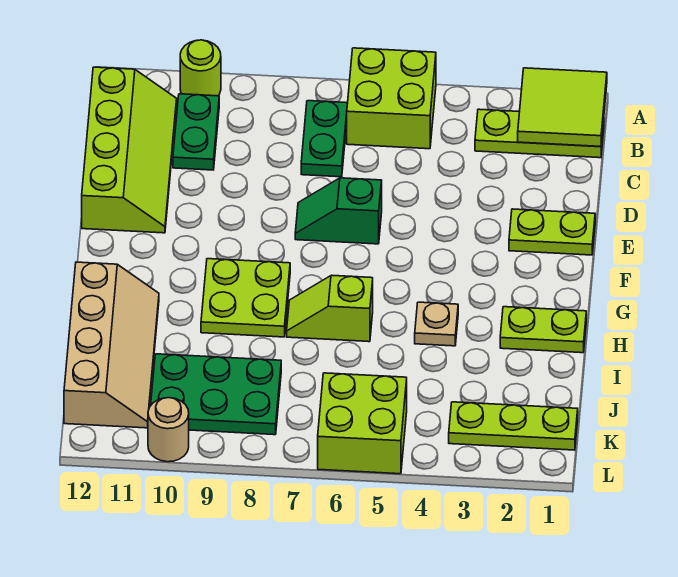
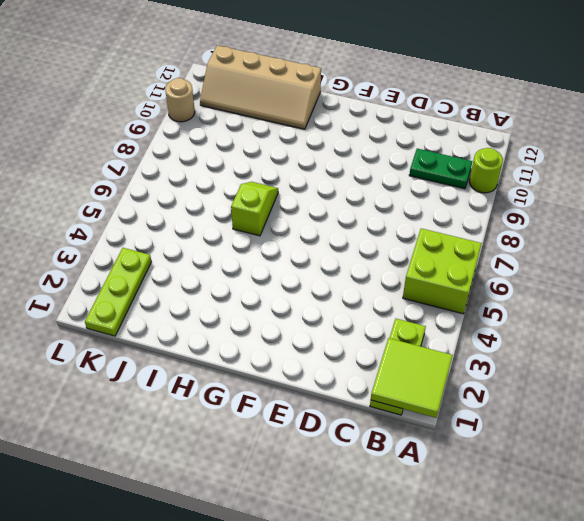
none -> green plate B7:C7 level 1
none -> lime slope B11:E12 level 1 top 12
none -> lime plate E1:E2 level 1

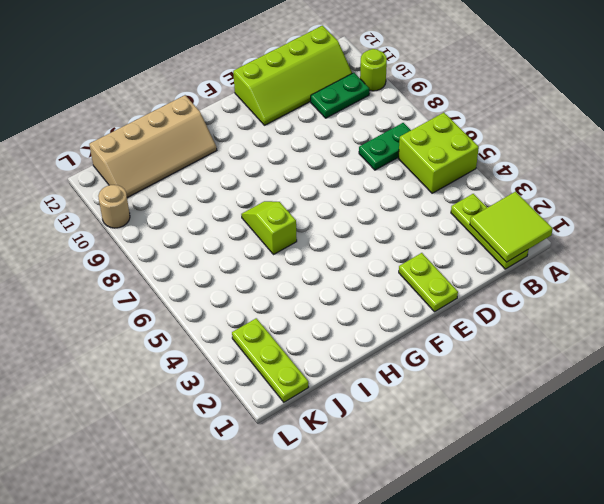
none -> green slope E6:E7 level 1 top 6
none -> lime plate G8:H9 level 1
none -> lime plate H1:H2 level 1

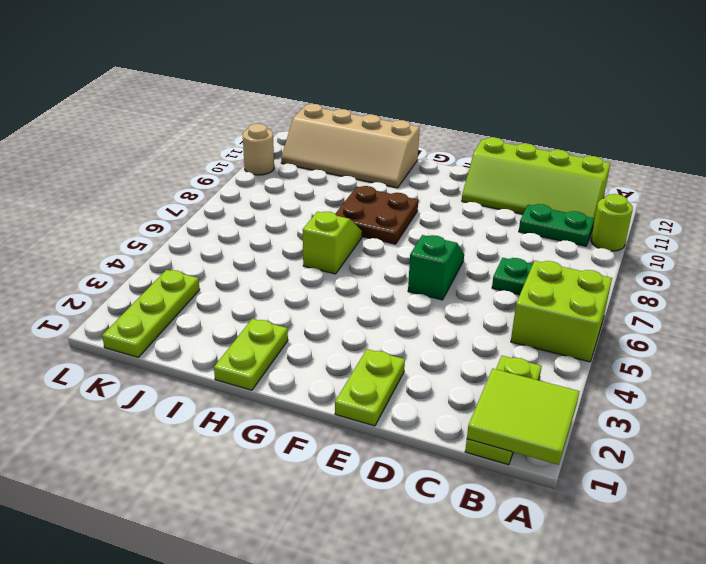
brown plate G8:H9 level 1 -> lime plate G8:H9 level 1
none -> tan plate H4 level 1
none -> green plate J8:K10 level 1
none -> lime brick K5:L6 level 1

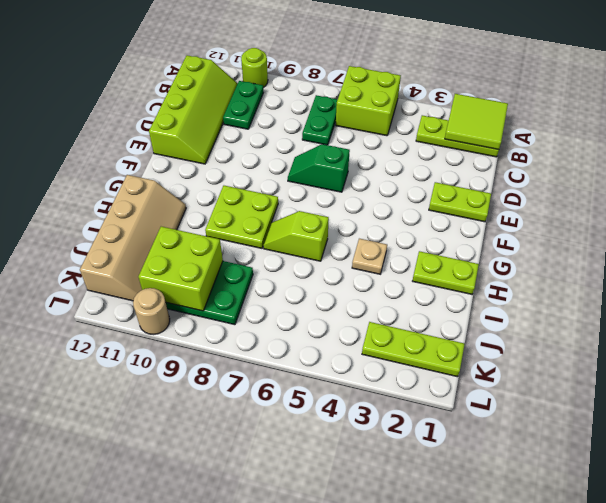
lime brick J9:K10 level 2 -> lime brick K5:L6 level 1

